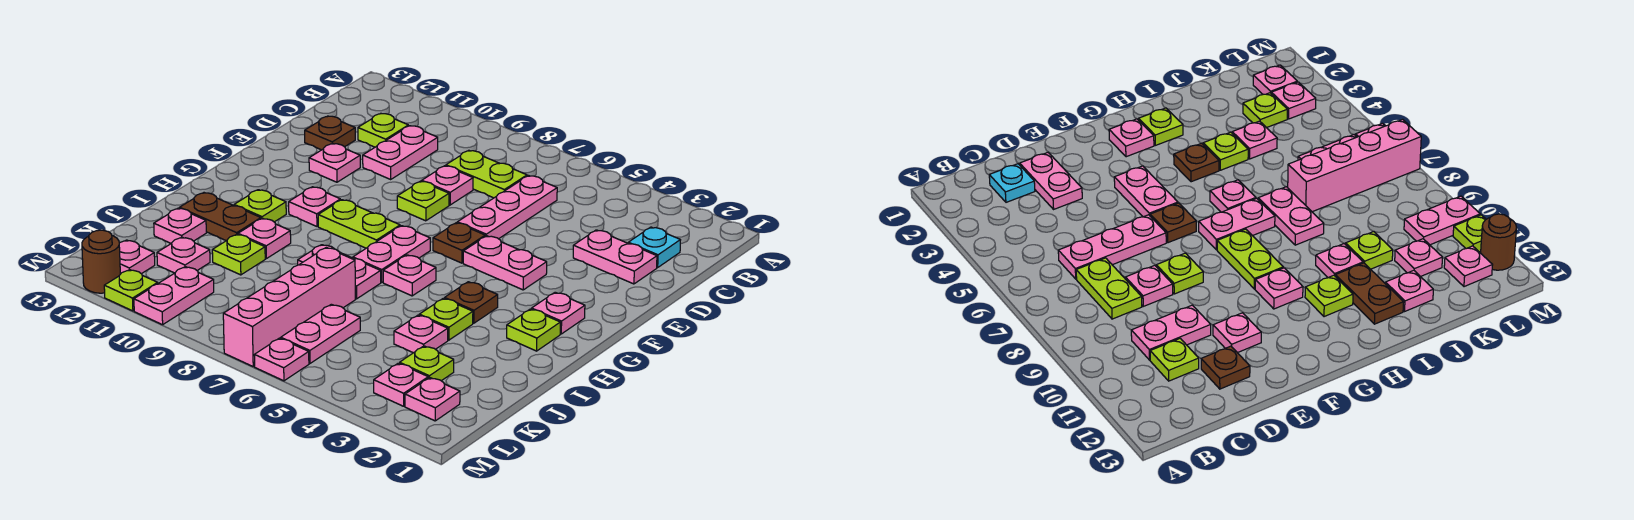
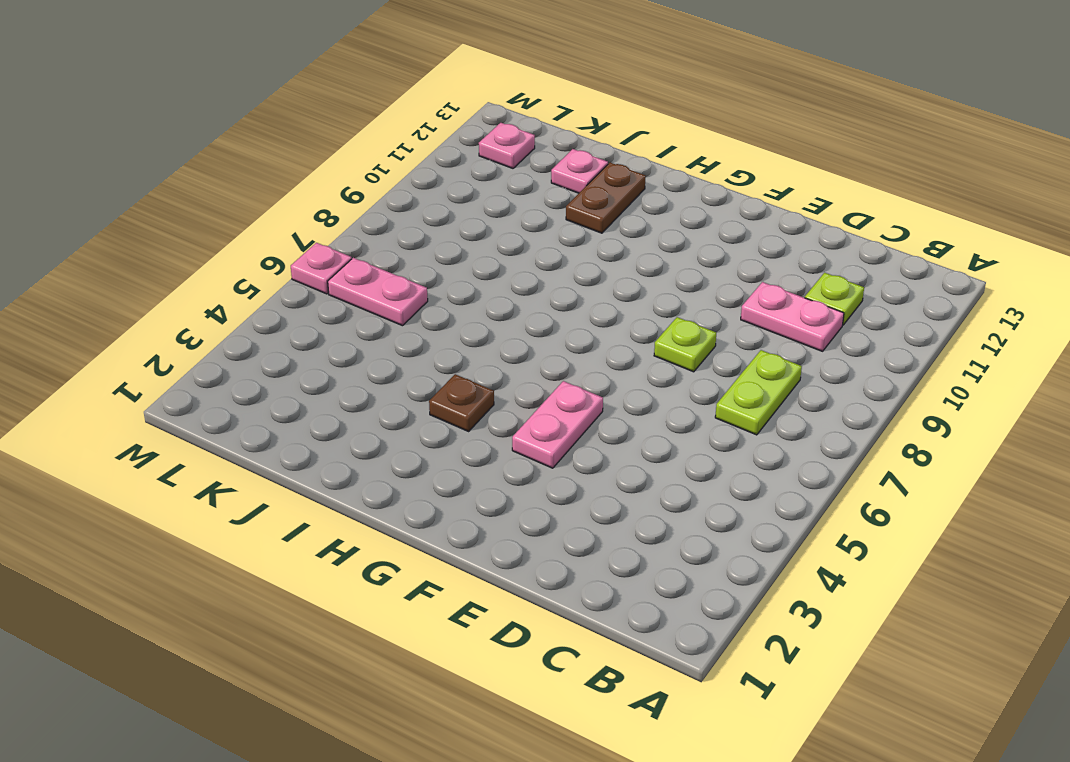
none -> cyan plate C2 level 1
none -> pink plate C6:E6 level 1
none -> pink plate D2:D3 level 1
none -> pink plate D8 level 1

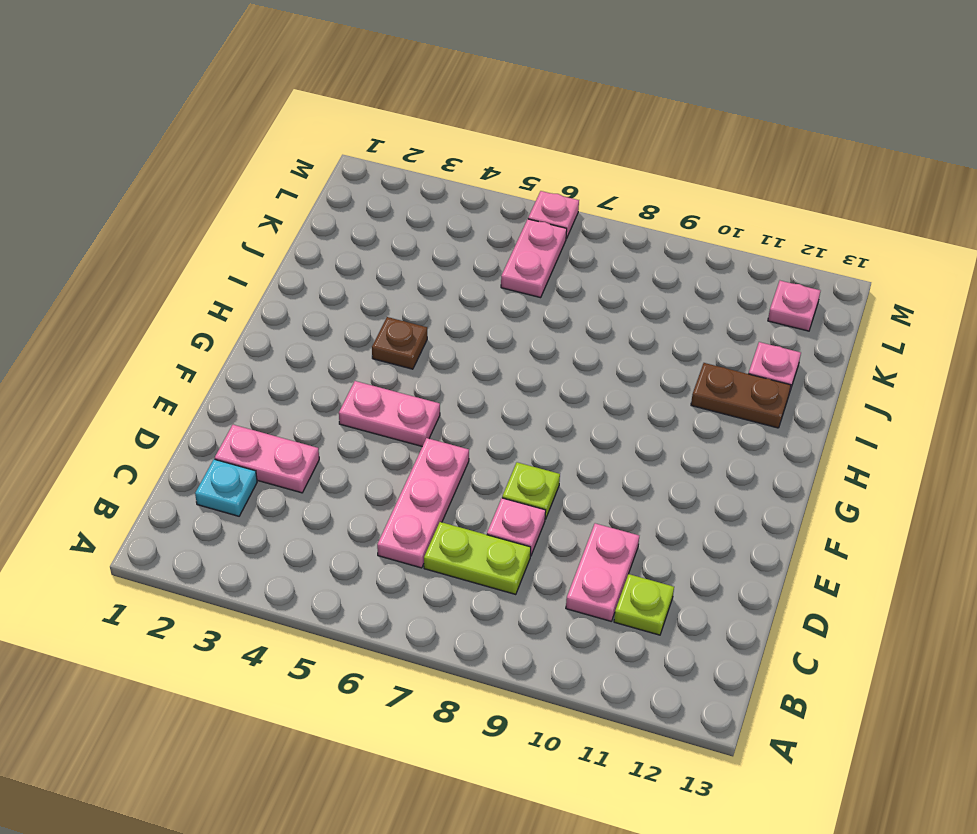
none -> brown plate D12 level 1
none -> pink plate E11 level 1
none -> brown plate F6 level 1
none -> pink plate G2 level 1

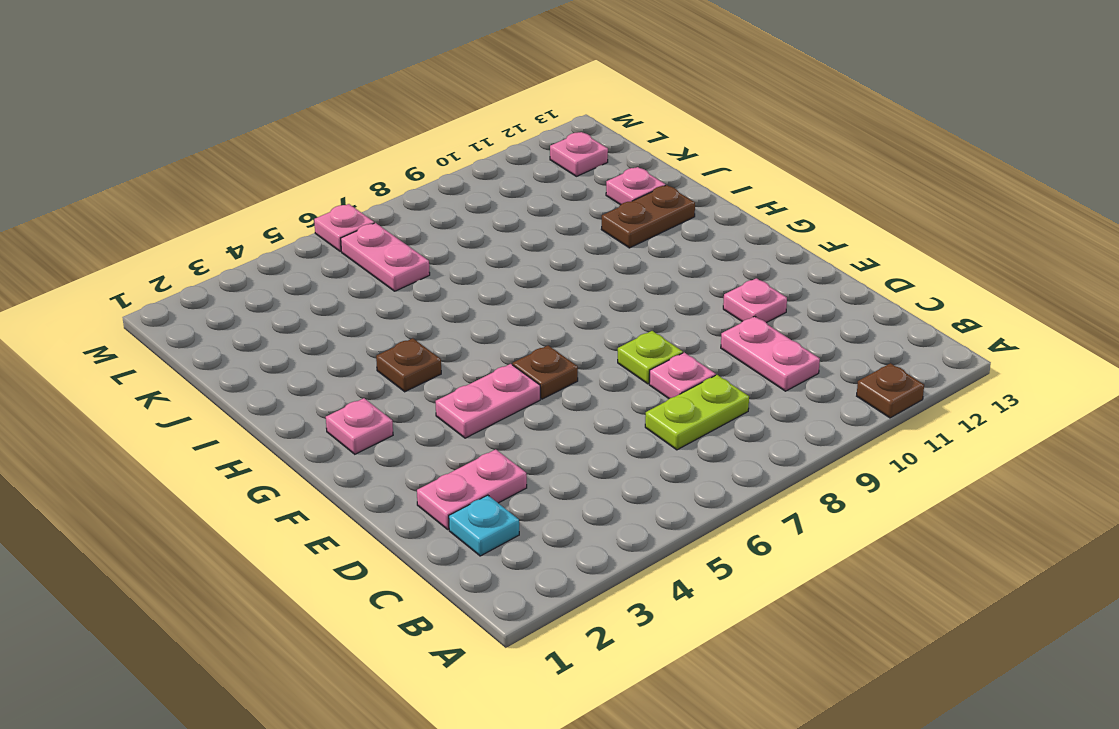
brown plate A11 level 1 -> brown plate D12 level 1
none -> pink plate C6:E6 level 1
none -> lime plate C11 level 1
none -> pink plate G7:H7 level 1
none -> lime plate G8:G9 level 1

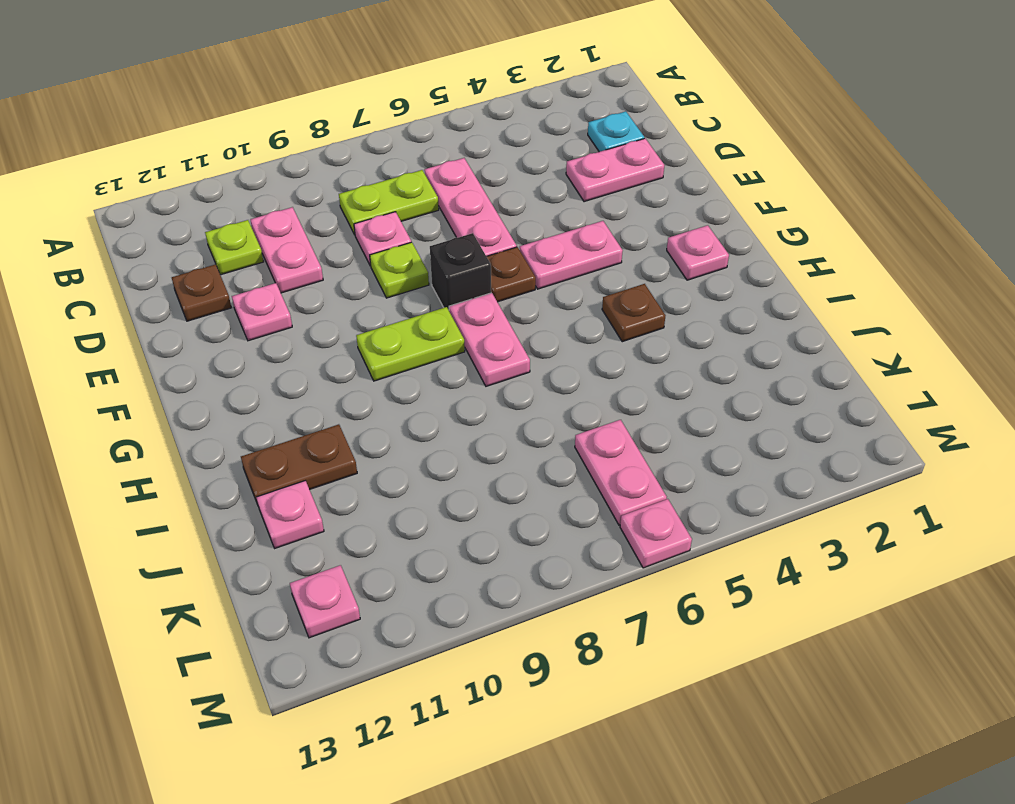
black brick F7 level 1 -> none
none -> pink plate G10 level 1
none -> lime plate H2 level 1
none -> pink plate H6 level 1
none -> lime plate H11 level 1

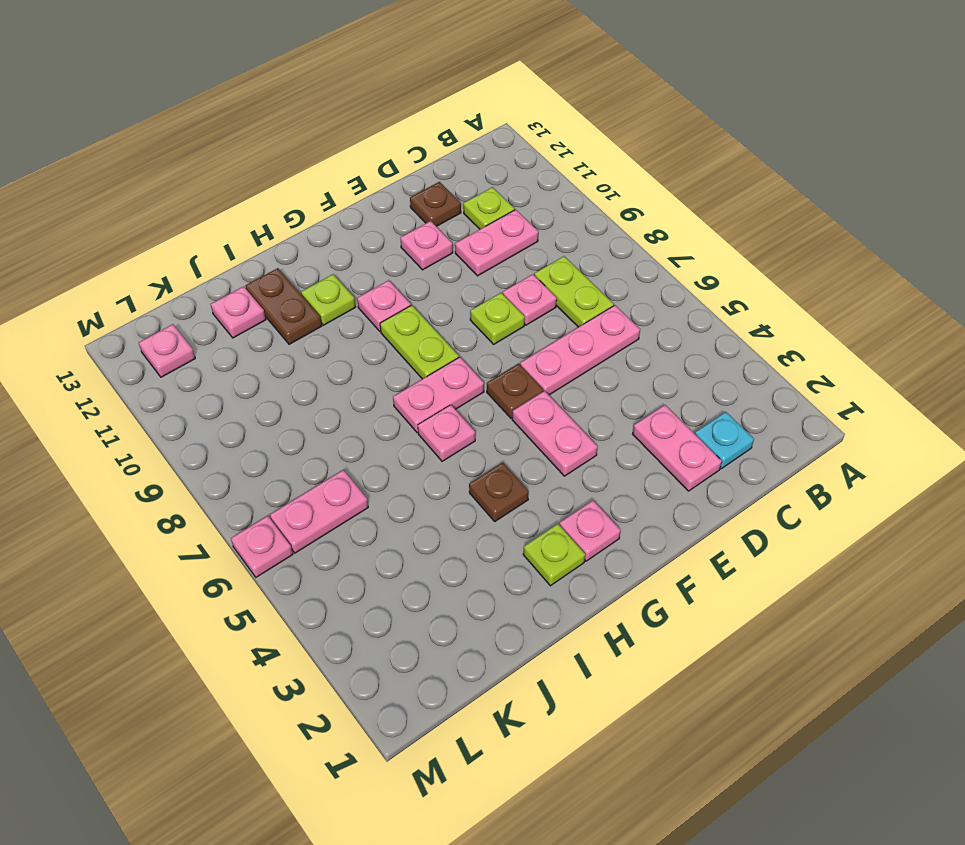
none -> lime plate I4 level 1
none -> pink plate I7:I8 level 1
none -> pink plate I10 level 1
none -> pink plate J4 level 1

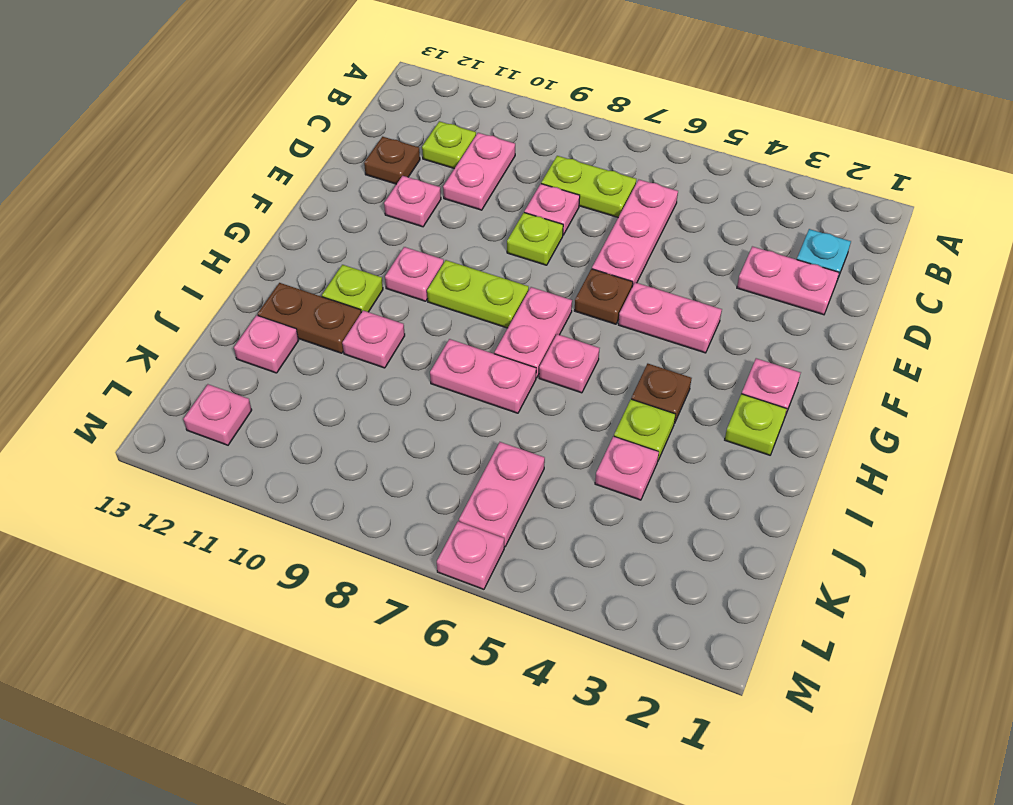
none -> pink brick J7:M7 level 1
none -> lime plate J10 level 1
none -> lime plate K3 level 1
none -> pink plate K11 level 1

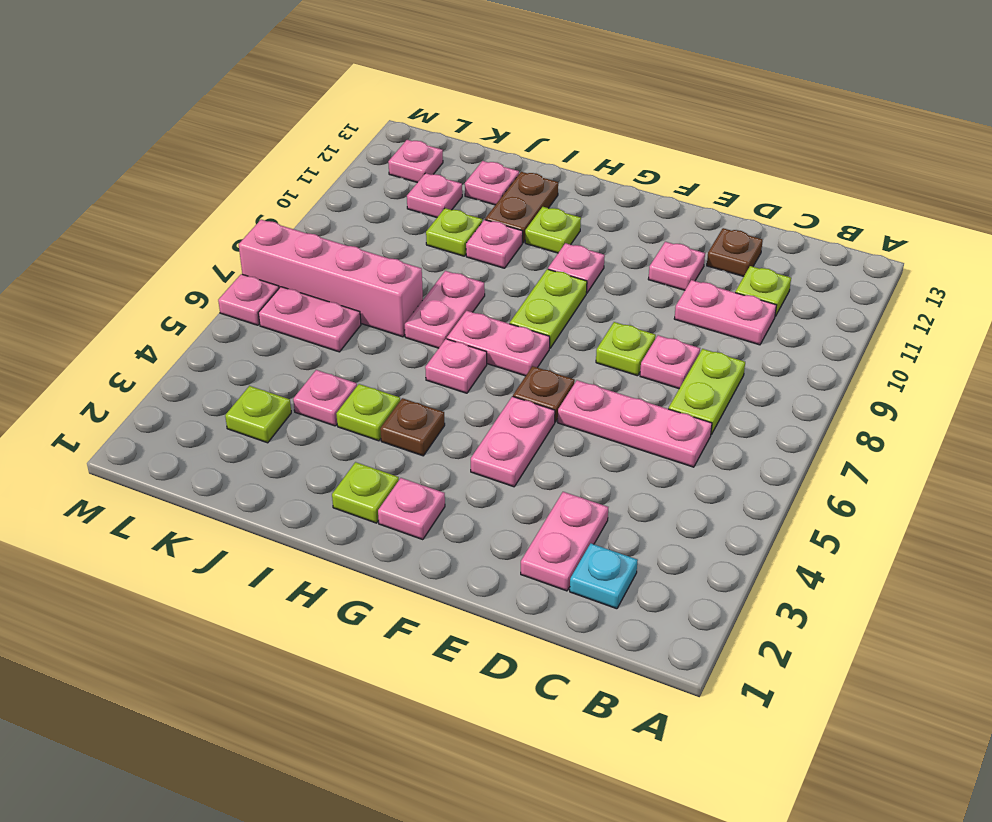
none -> pink plate L2 level 1
none -> pink plate L3 level 1
none -> pink plate L10:M10 level 1
none -> lime plate M11 level 1

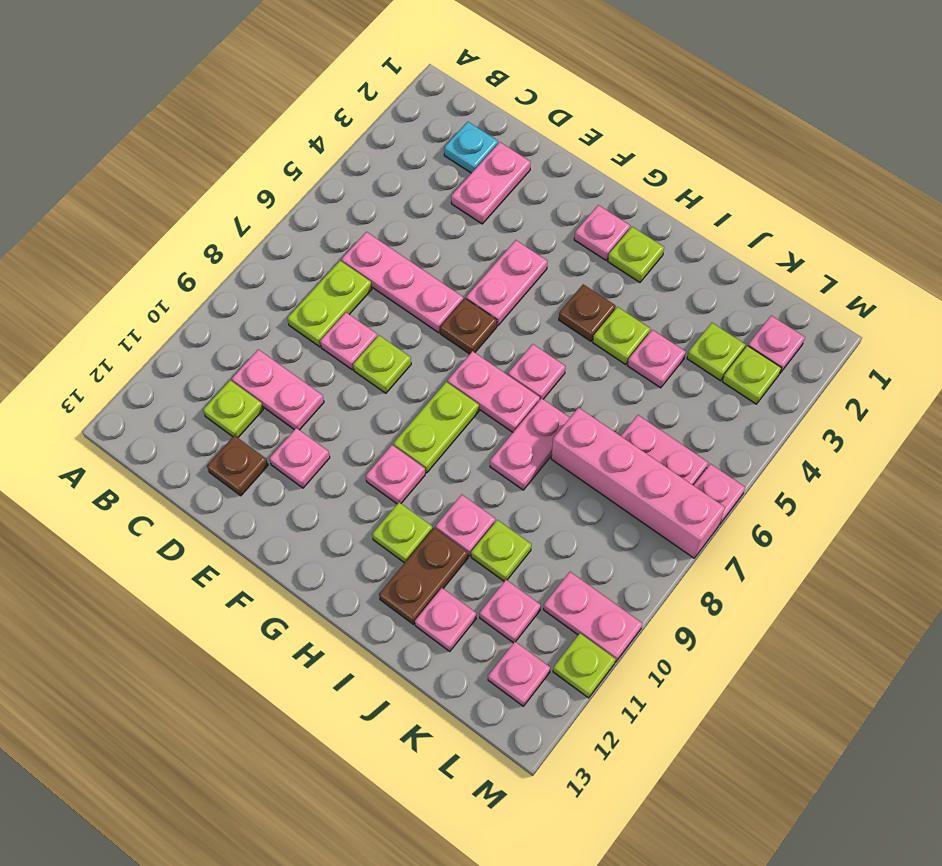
lime plate L3 level 1 -> pink plate L3 level 1
none -> brown round brick M12 level 1

